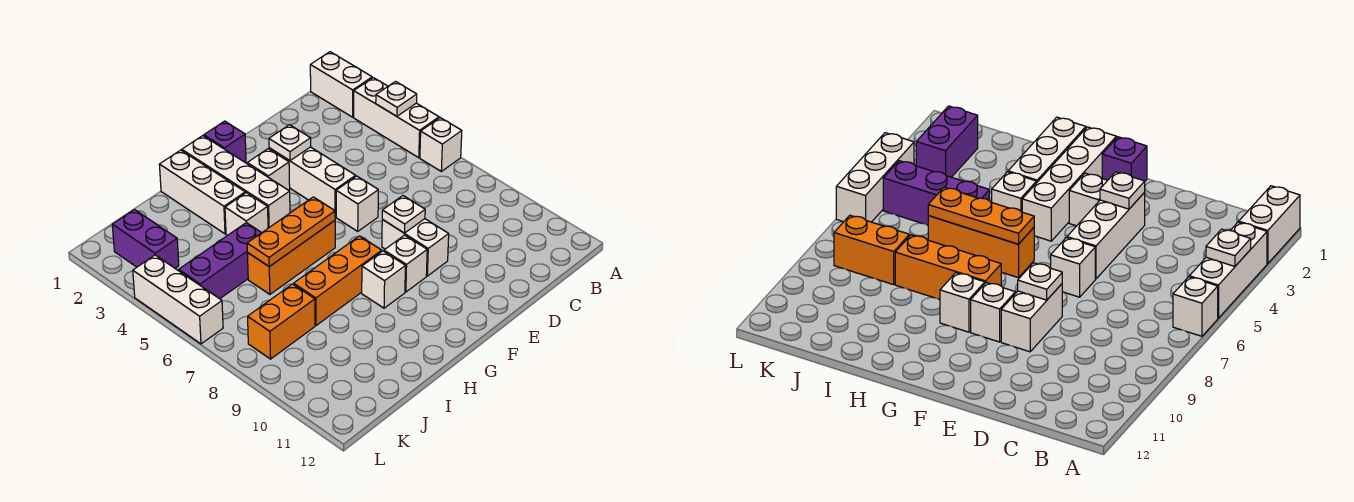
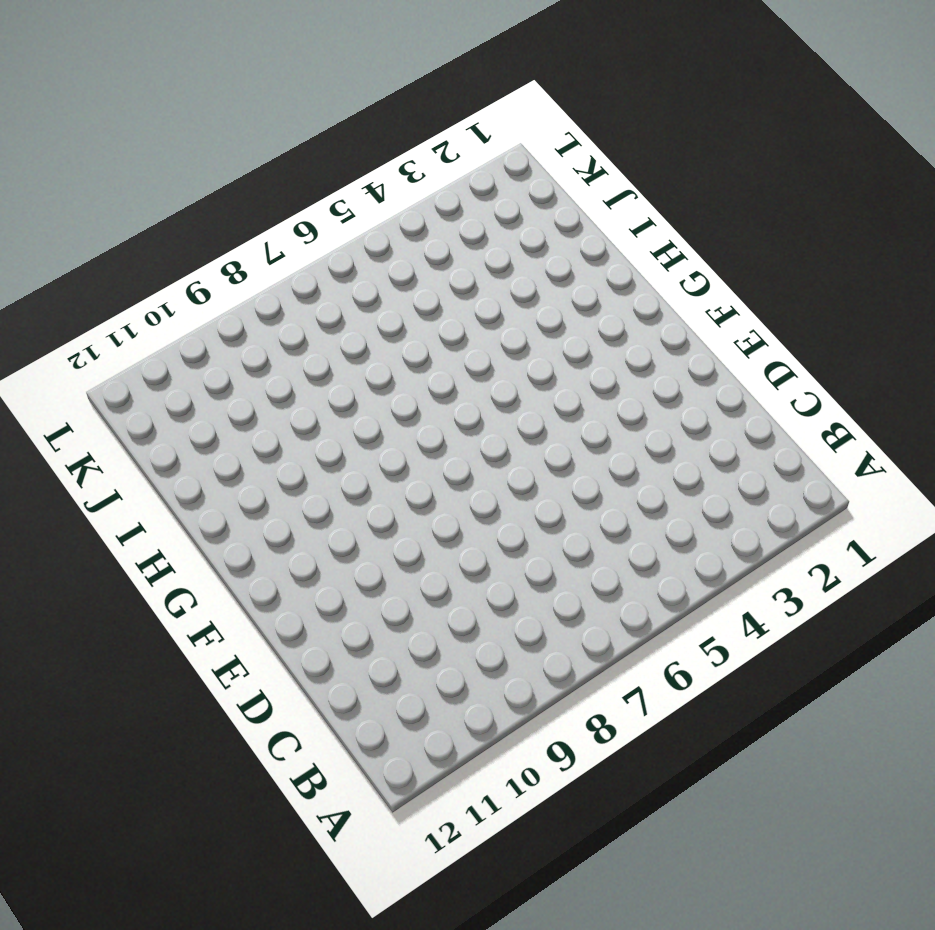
none -> white brick A1:A2 level 1
none -> white brick A3:A5 level 1
none -> white brick A6 level 1

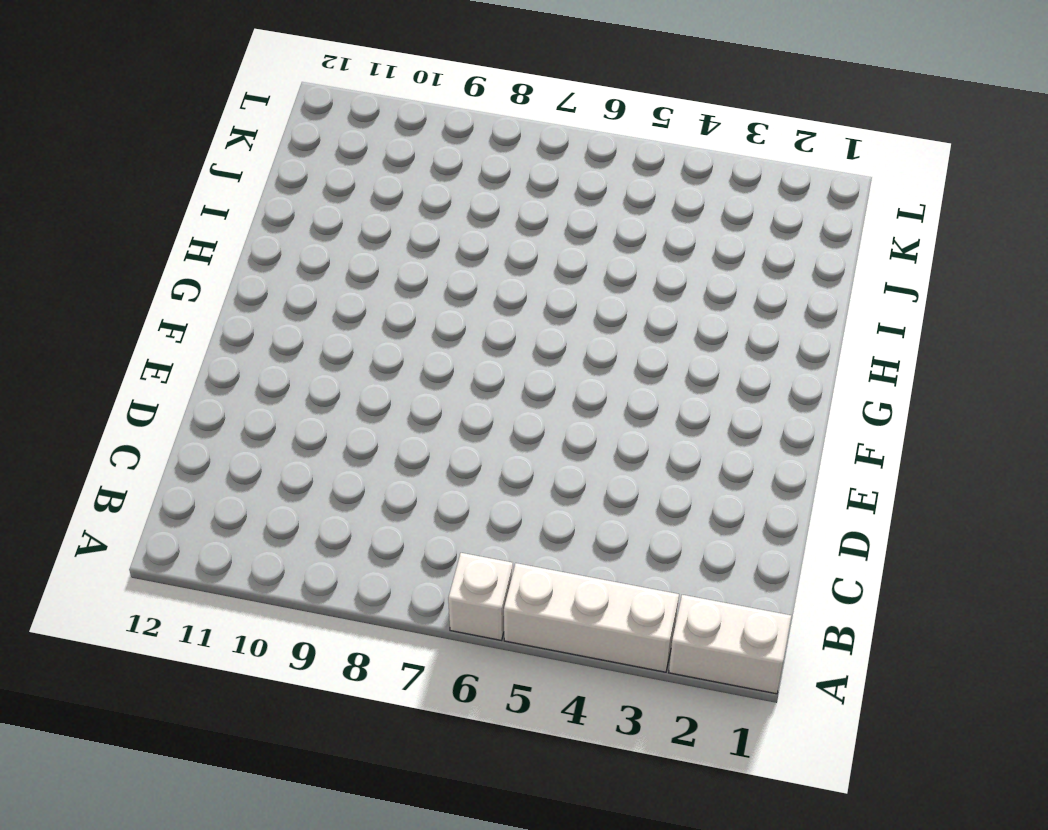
none -> white brick E3:E5 level 1
none -> white brick E6 level 1
none -> white brick E8:E9 level 1

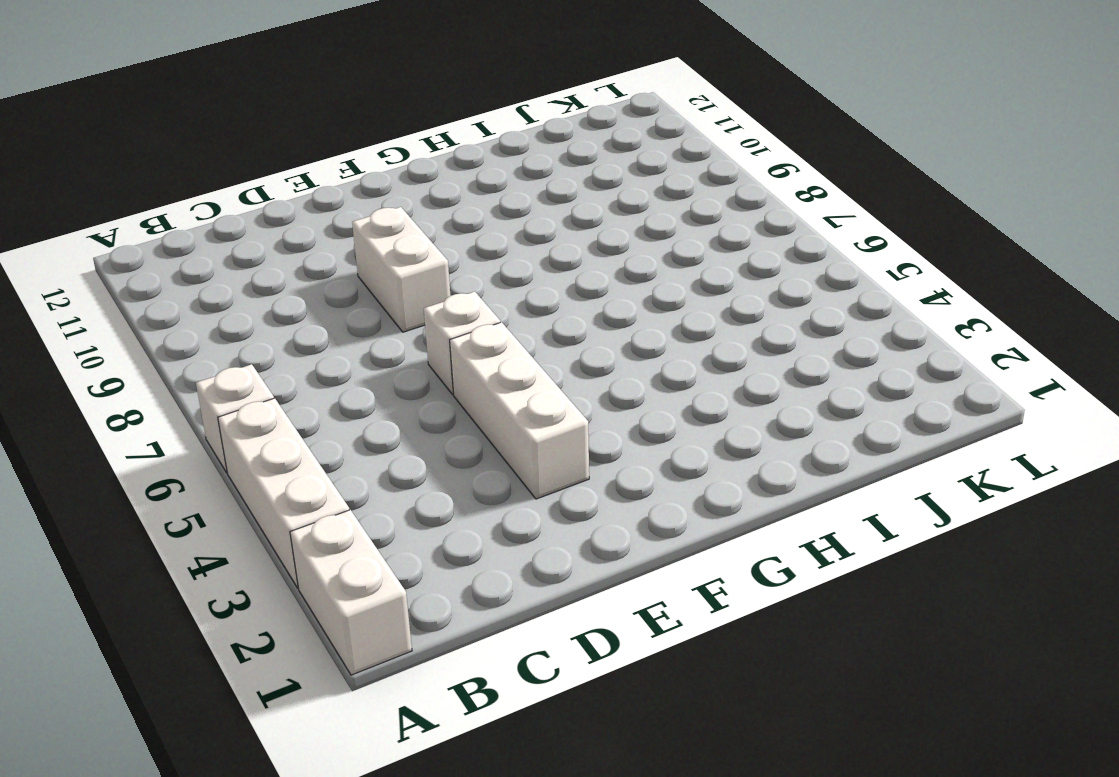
none -> purple brick F1 level 1
none -> white brick F3 level 1
none -> white brick F9 level 1

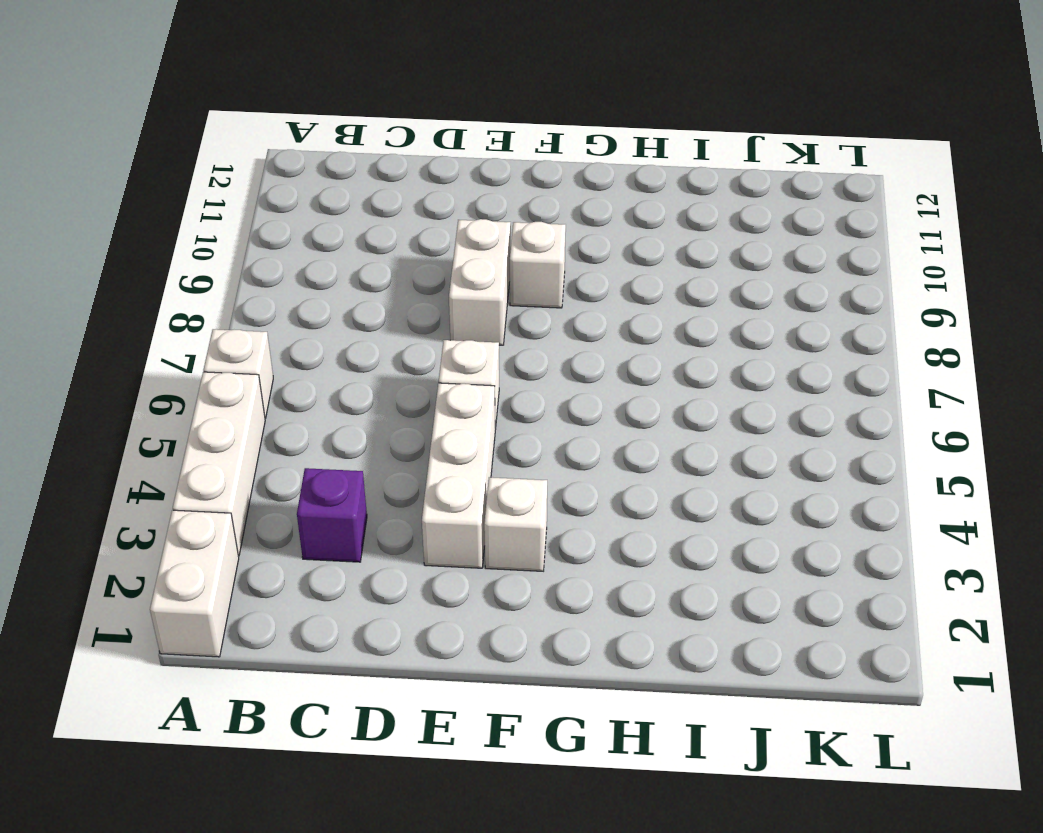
purple brick C3 level 1 -> purple brick F1 level 1
none -> white brick G1:G4 level 1
none -> orange brick G6:I6 level 1
none -> orange brick G8:I8 level 1

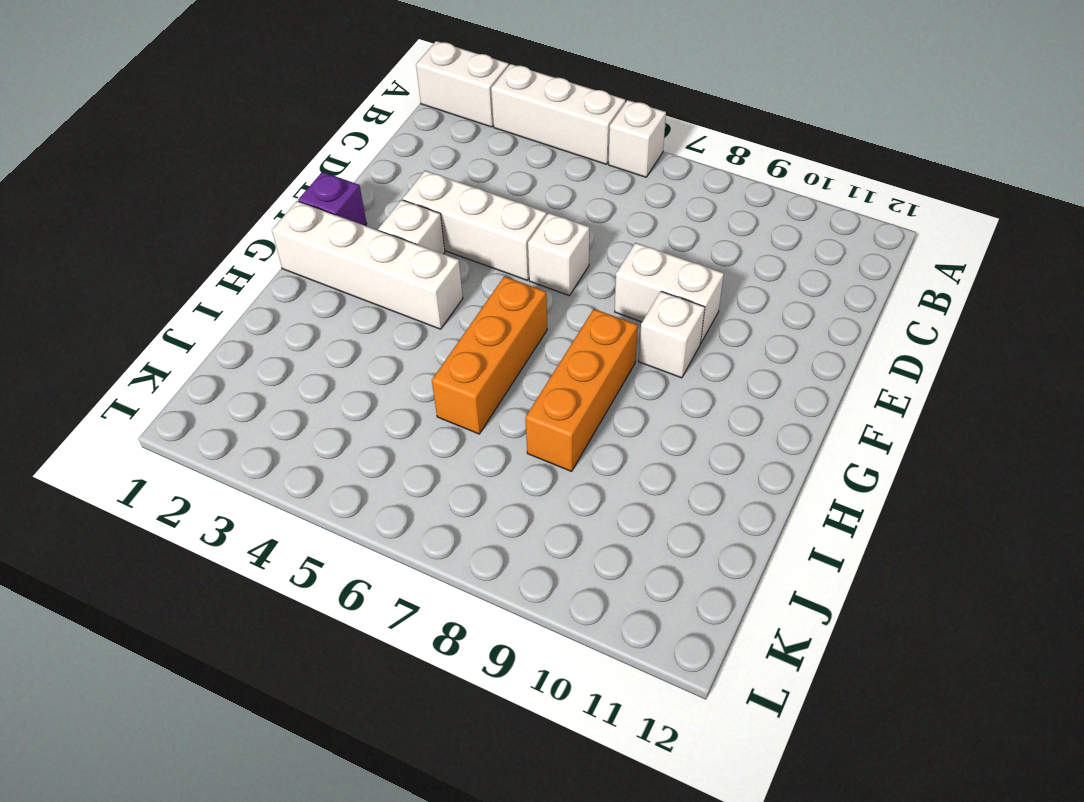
none -> white brick G9 level 1
none -> white brick H1:H3 level 1
none -> white brick H4 level 1

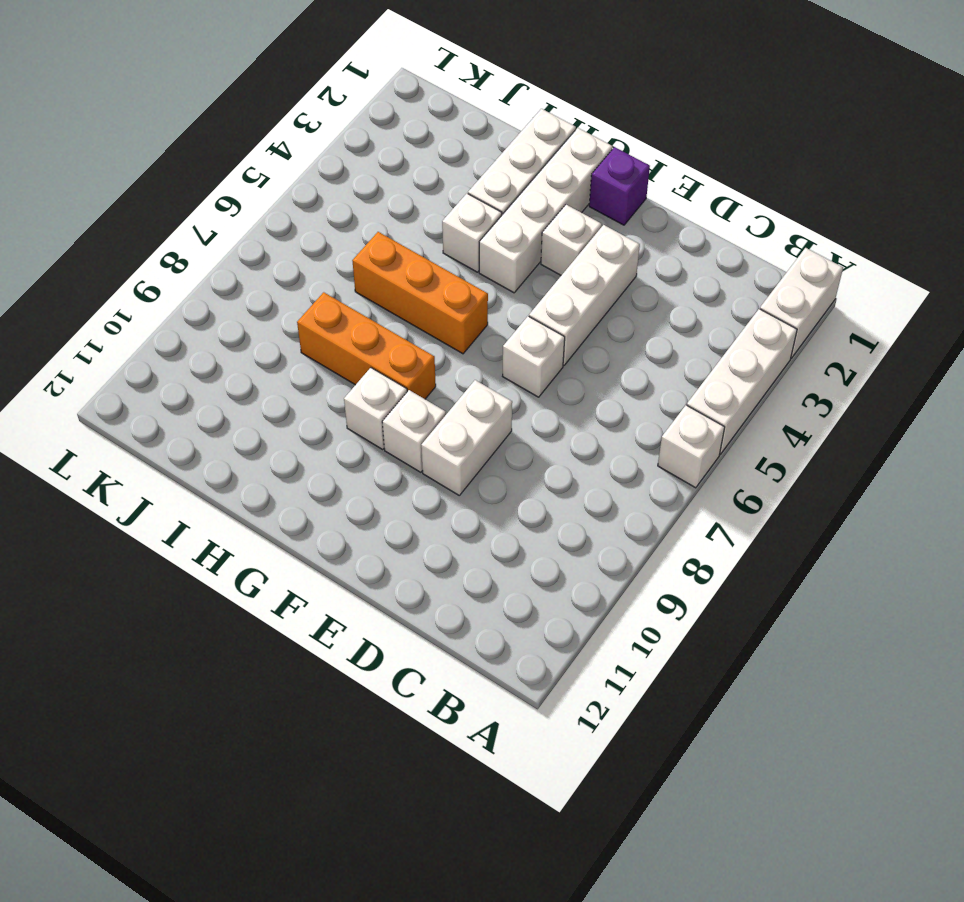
none -> purple brick I5:K5 level 1
none -> orange brick J8:K8 level 1
none -> purple brick K2:K3 level 1

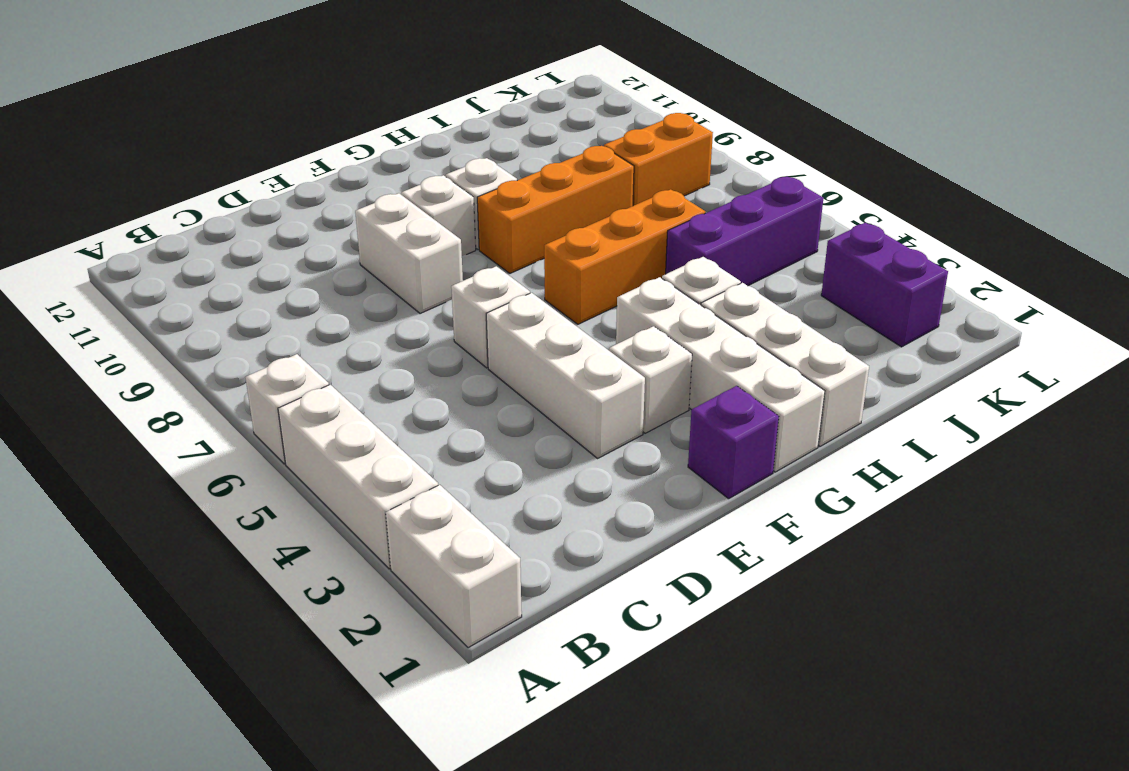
none -> white brick L4:L6 level 1
none -> white plate A4 level 2
none -> white plate E3 level 2

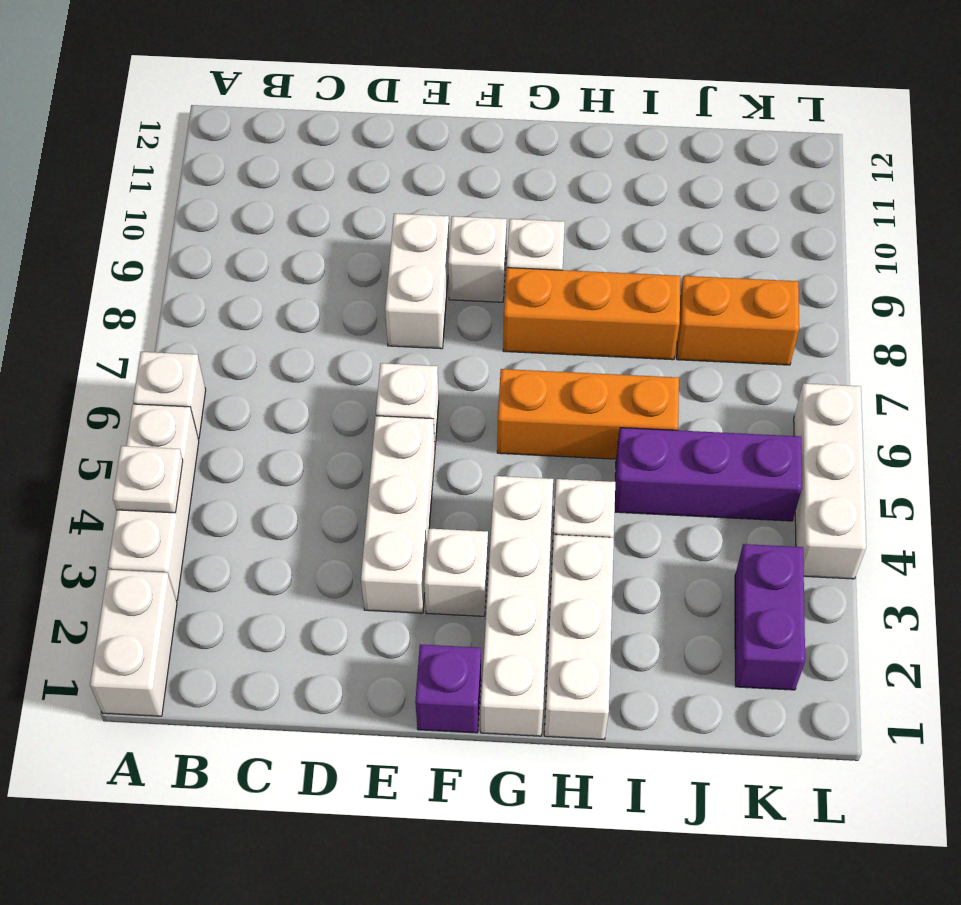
none -> white plate E3 level 2
none -> white plate E8 level 2
none -> orange plate G6:I6 level 2

